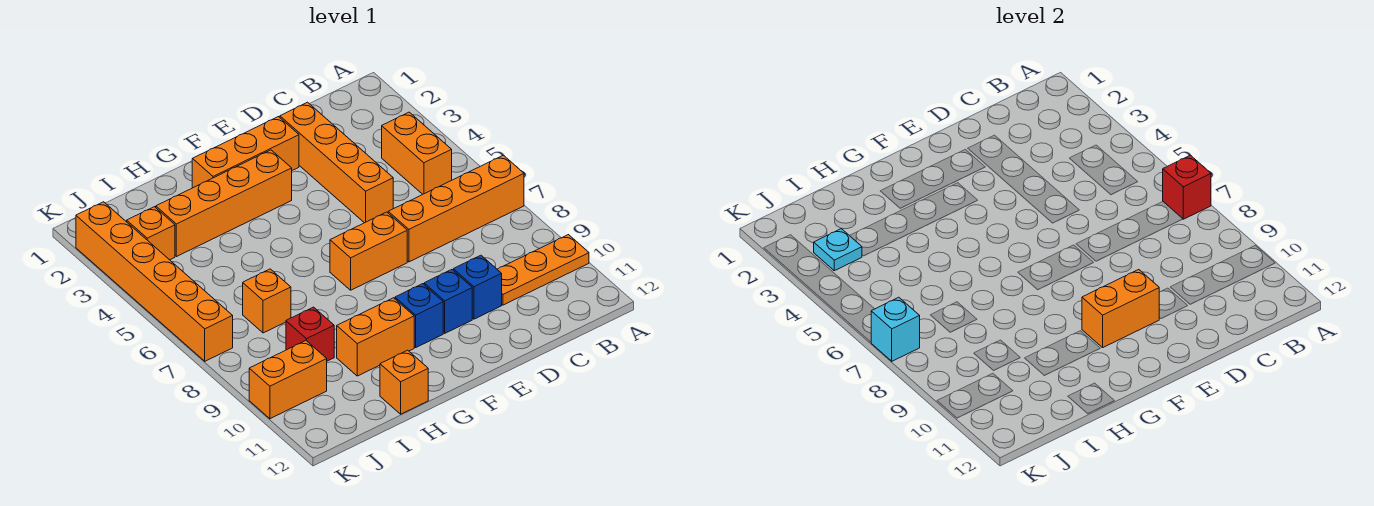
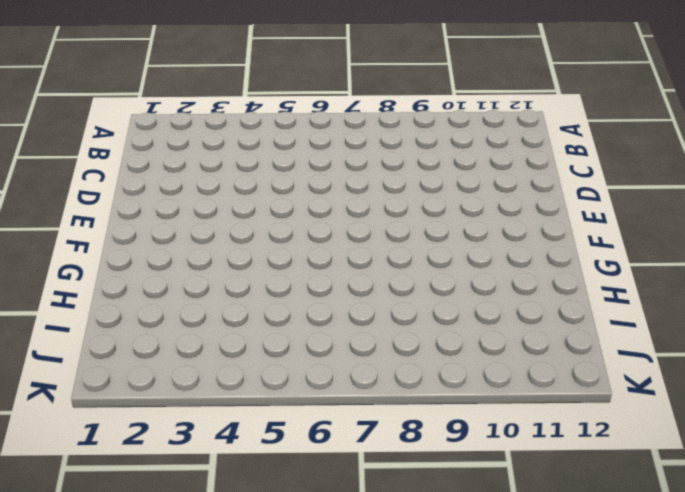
none -> orange brick A7:D7 level 1
none -> orange plate A10:C10 level 1
none -> orange brick B4:B5 level 1

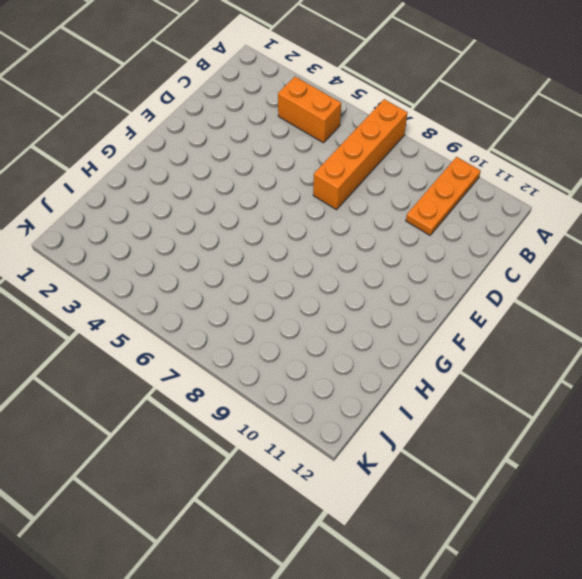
none -> orange brick D2:D5 level 1
none -> blue brick D10 level 1
none -> orange brick E2:G2 level 1

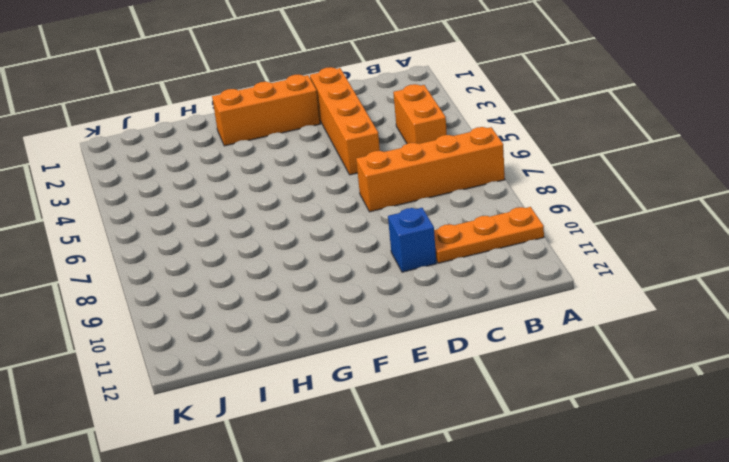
none -> orange brick E7:F7 level 1
none -> blue brick E10 level 1
none -> orange brick F3:I3 level 1

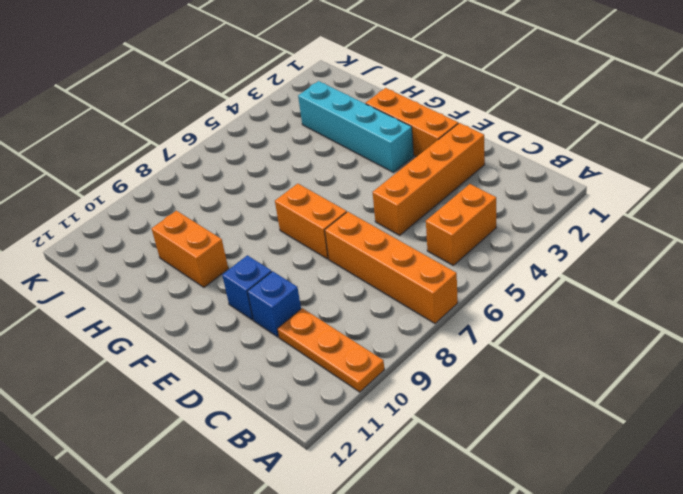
cyan brick F3:I3 level 1 -> orange brick F3:I3 level 1
none -> blue brick F10 level 1
none -> orange brick H12 level 1
none -> orange brick I7 level 1

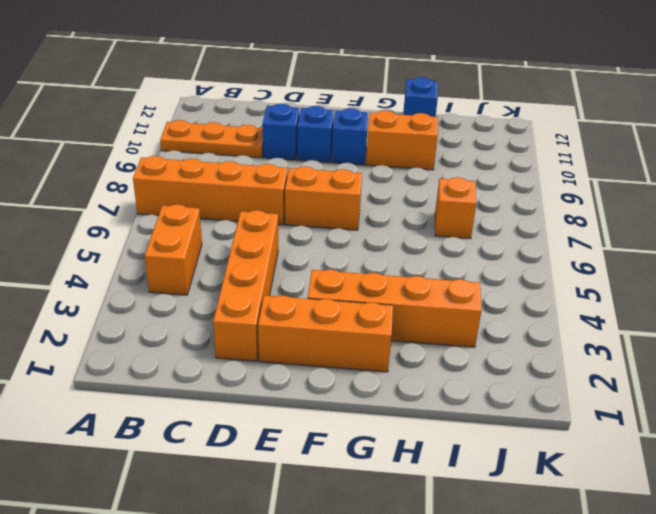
blue brick H12 level 1 -> orange brick H12 level 1
none -> red brick I9 level 1
none -> orange brick J3 level 1
none -> orange brick J10:K10 level 1

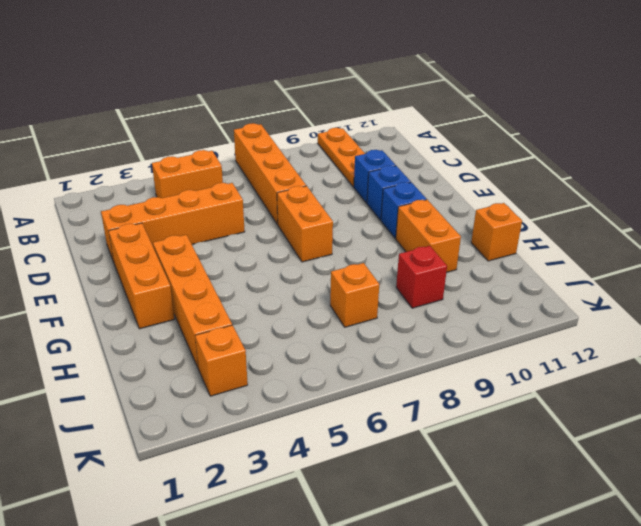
none -> orange brick J10:K10 level 1
none -> orange brick K2:K7 level 1
none -> red brick A7 level 2

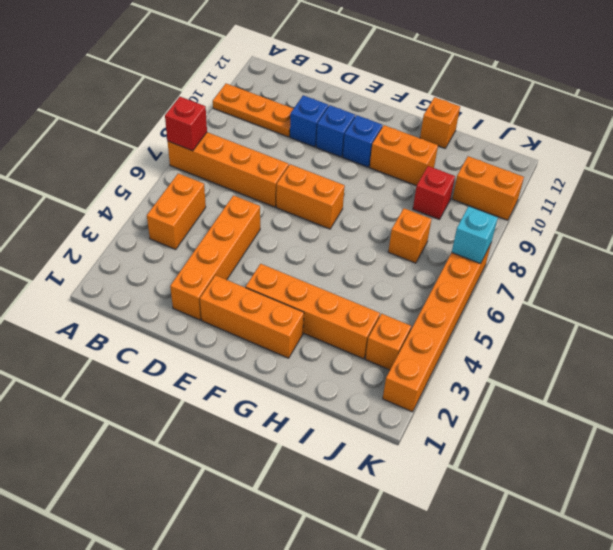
none -> orange brick E10:F10 level 2
none -> cyan plate J3 level 2

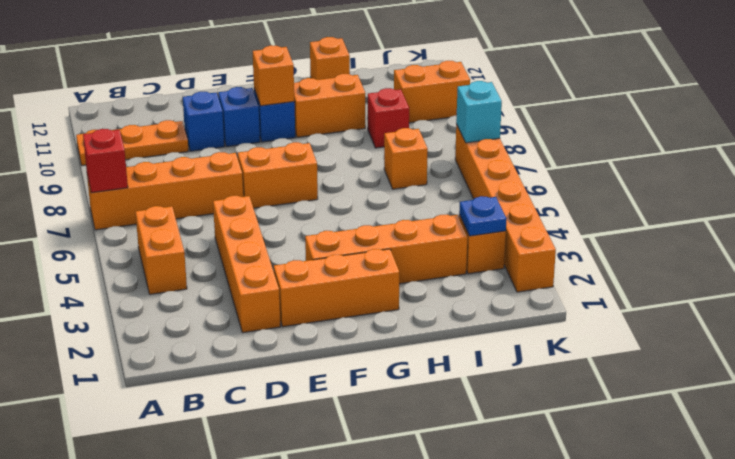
orange brick F10 level 2 -> orange brick E10:F10 level 2
blue plate J3 level 2 -> cyan plate J3 level 2

